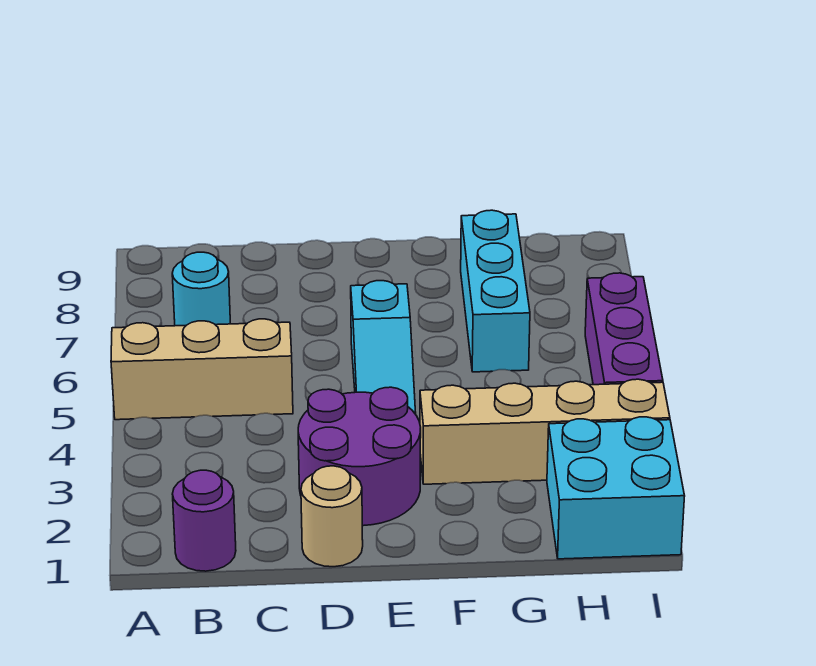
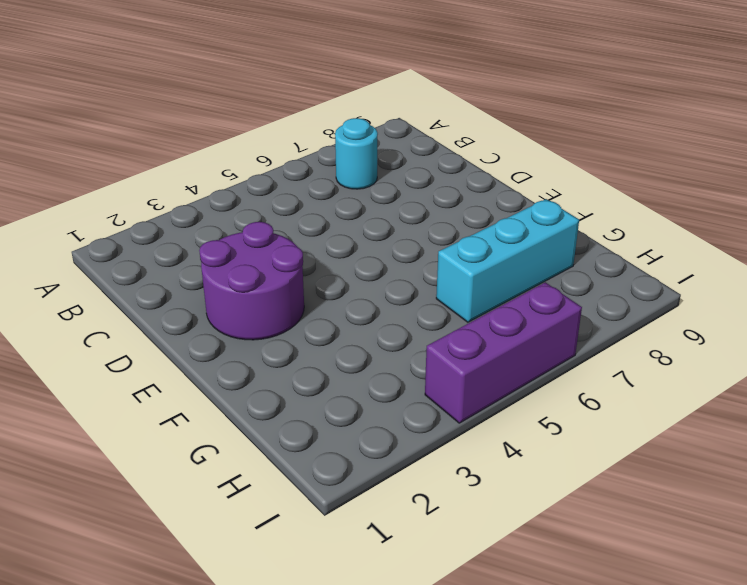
none -> tan brick A5:C5 level 1
none -> purple round brick B1 level 1

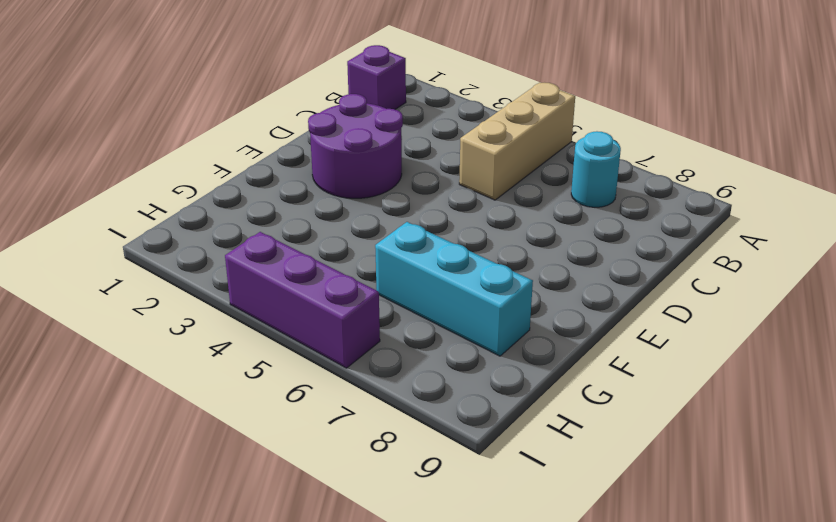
purple brick B1 level 1 -> purple round brick B1 level 1
none -> tan round brick D1 level 1
none -> cyan slope E4:E6 level 1 top 6

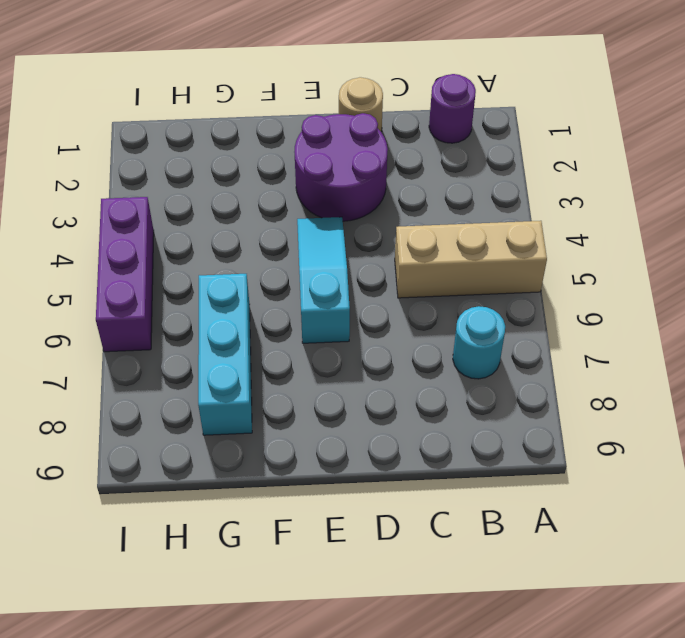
none -> tan brick F3:I3 level 1
none -> cyan brick H1:I2 level 1

